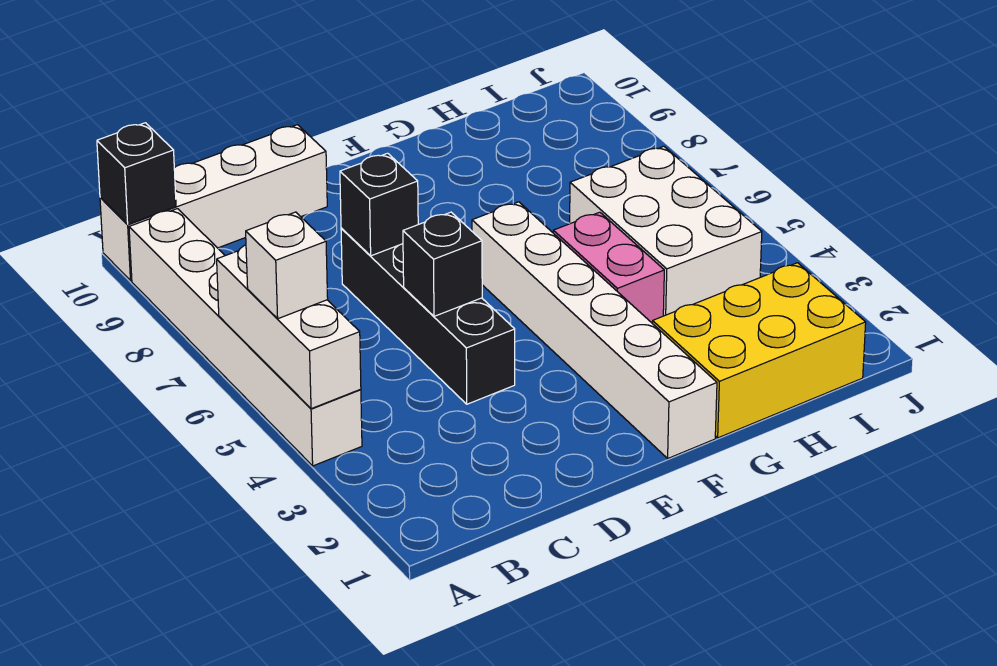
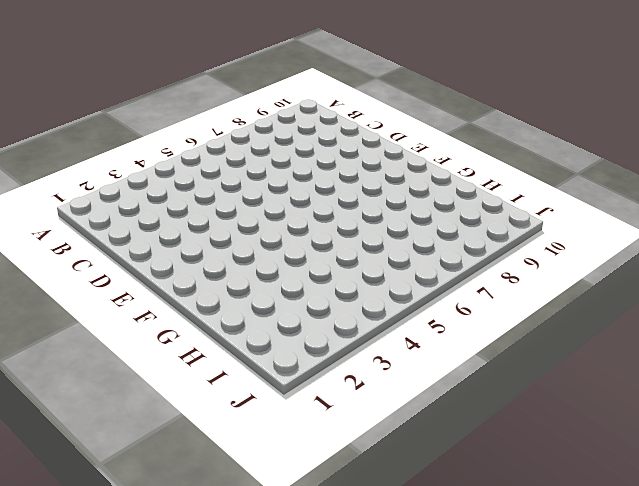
none -> white brick A4:A9 level 1
none -> white brick A10:D10 level 1
none -> black brick D4:D7 level 1

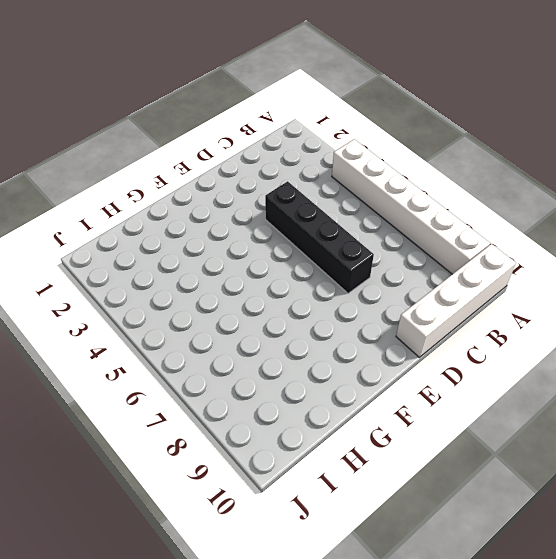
none -> white brick F1:F6 level 1
none -> yellow brick G1:I2 level 1
none -> pink brick G4:G5 level 1

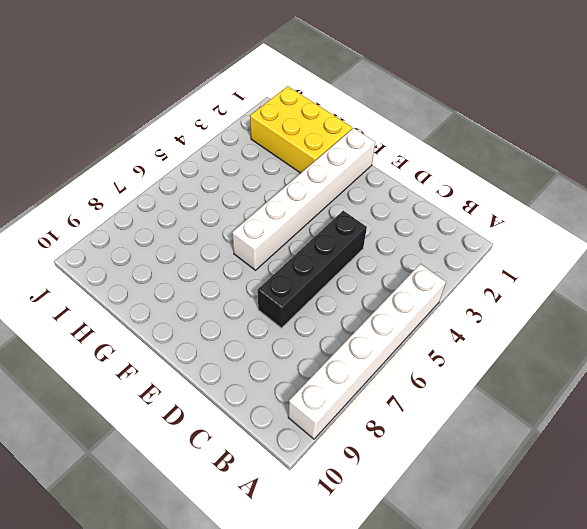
none -> white brick A10:D10 level 1
none -> pink brick G4:G5 level 1
none -> white brick H4:I6 level 1

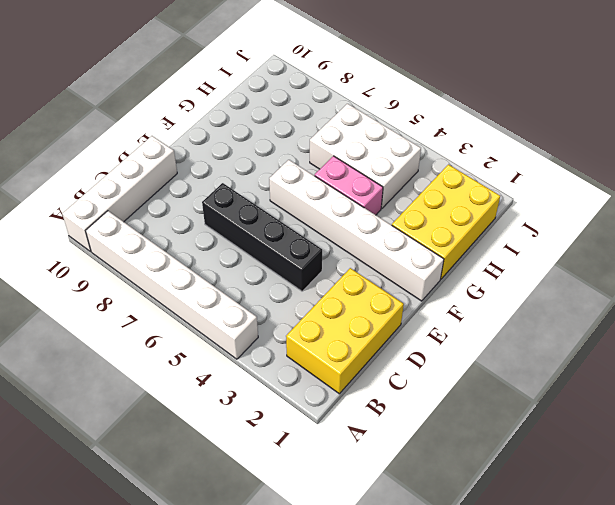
yellow brick B1:D2 level 1 -> none
none -> white brick A4:A6 level 2
none -> black brick A10 level 2
none -> black brick D5 level 2

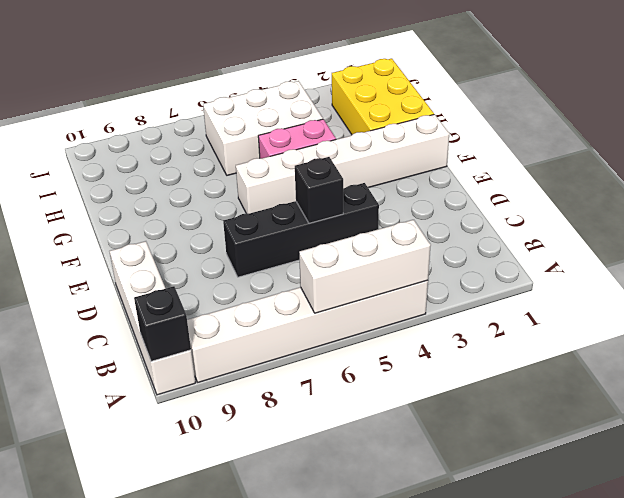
none -> black brick D7 level 2
none -> white brick A5 level 3

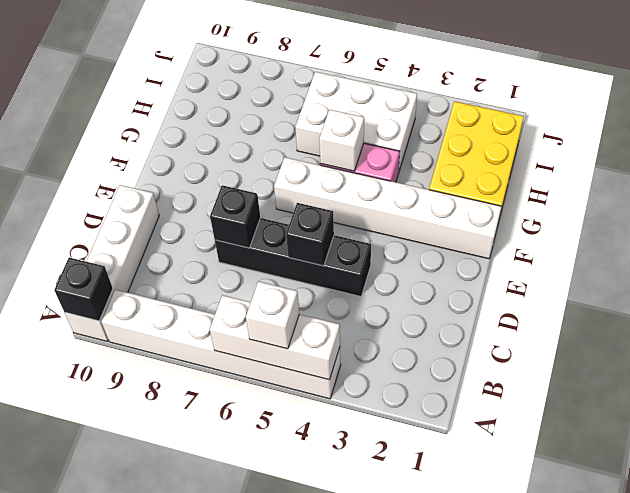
white brick G5 level 2 -> none

